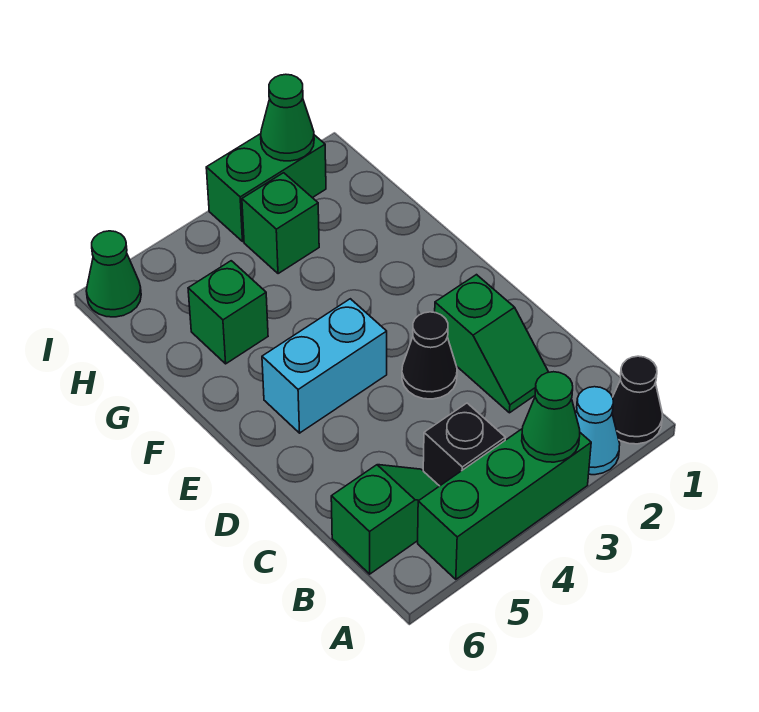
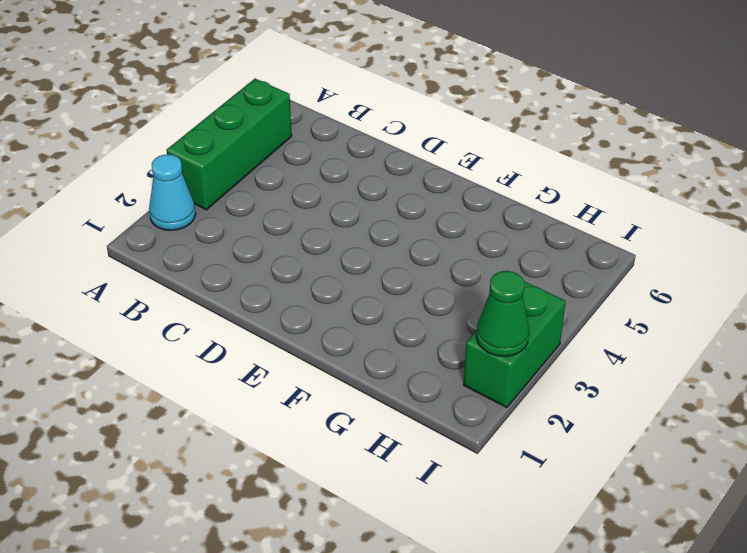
none -> black cone A1 level 1
none -> black brick B4 level 1
none -> green slope B5:B6 level 1 top 6

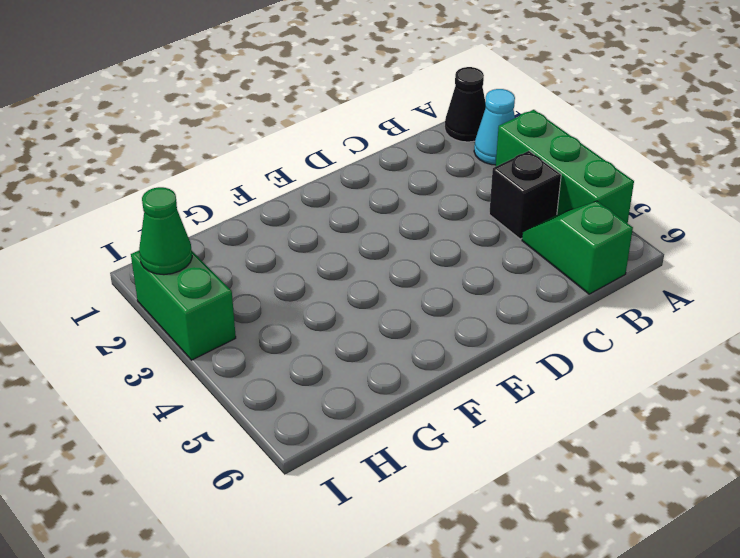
none -> green slope C2:D2 level 1 top D
none -> black cone D3 level 1
none -> cyan brick E4:E5 level 1

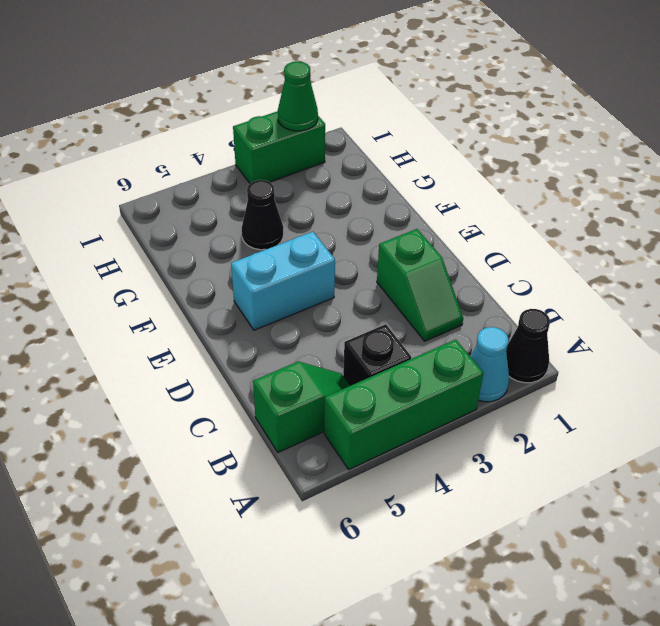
black cone G4 level 1 -> black cone D3 level 1
none -> green brick G5 level 1
none -> green brick H3 level 1
none -> green cone I6 level 1

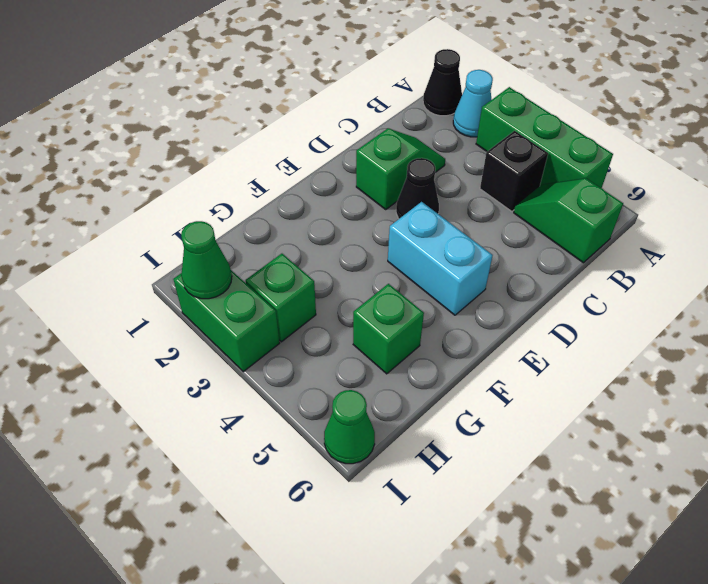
none -> green cone A3 level 2

